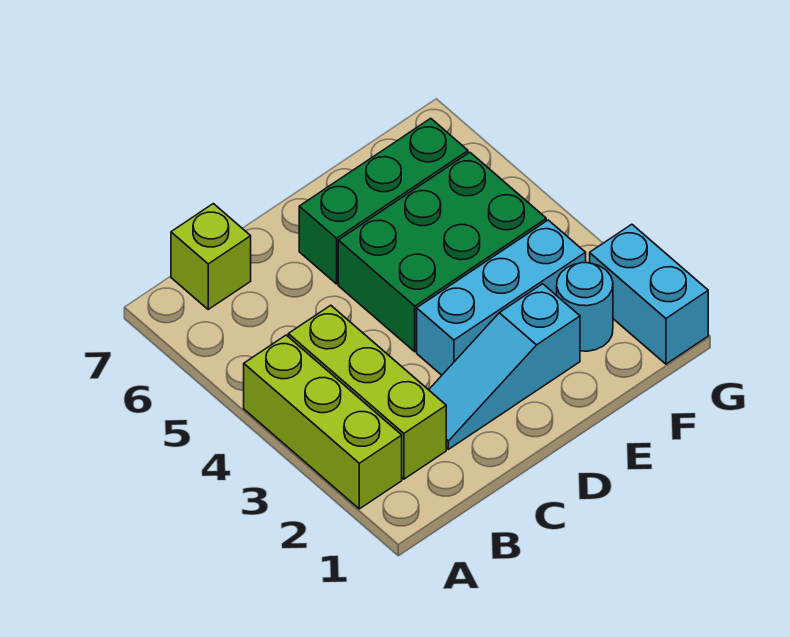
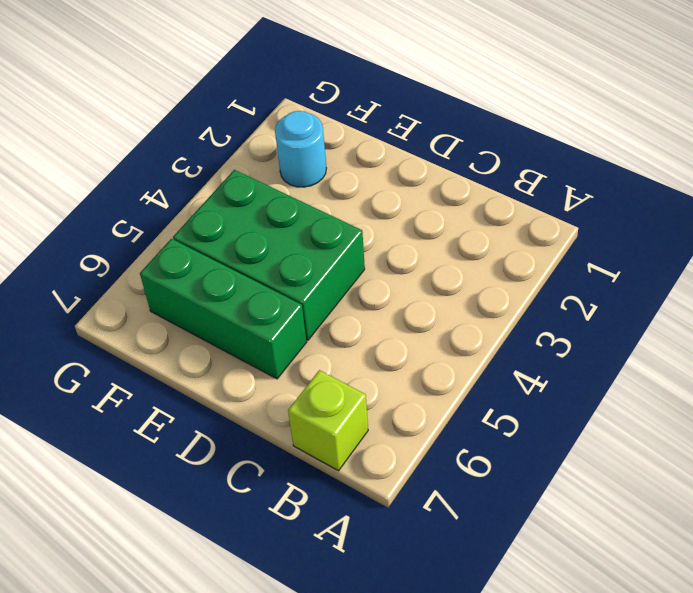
none -> lime brick A2:A4 level 1
none -> lime brick B2:B4 level 1

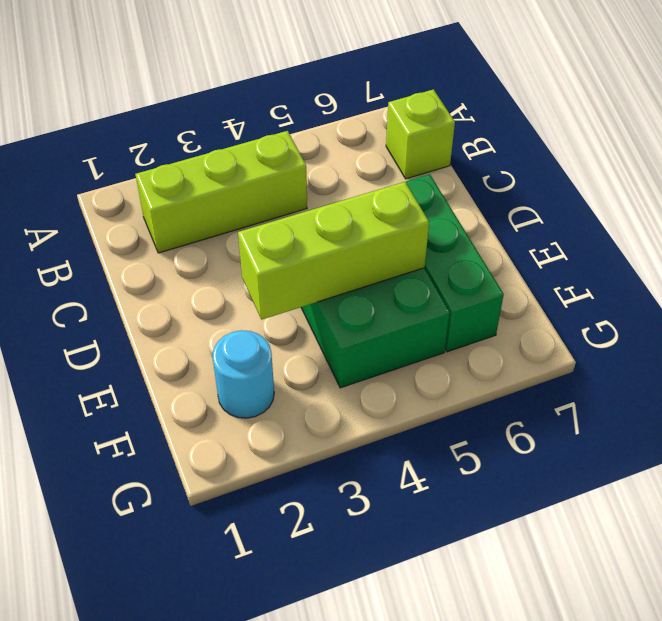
lime brick E3:E5 level 2 -> lime brick A2:A4 level 1
none -> cyan slope C2:E2 level 1 top E
none -> cyan brick D3:F3 level 1

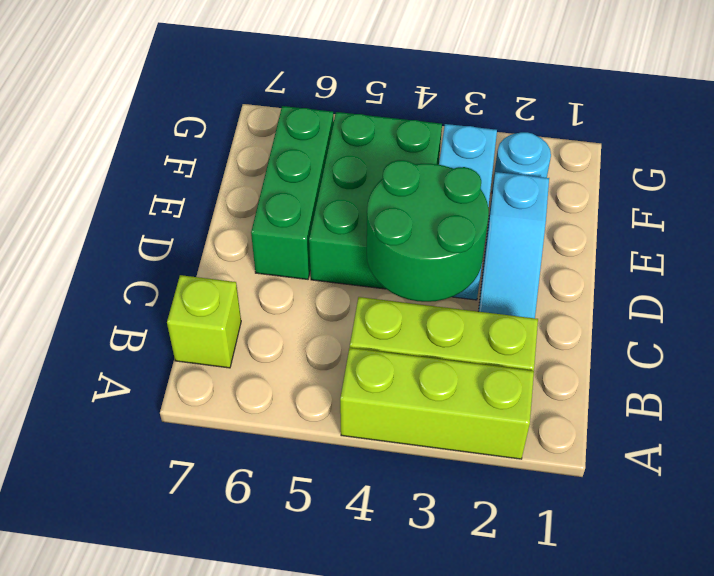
green round brick C3:D4 level 2 -> none
none -> cyan brick G1:G2 level 1

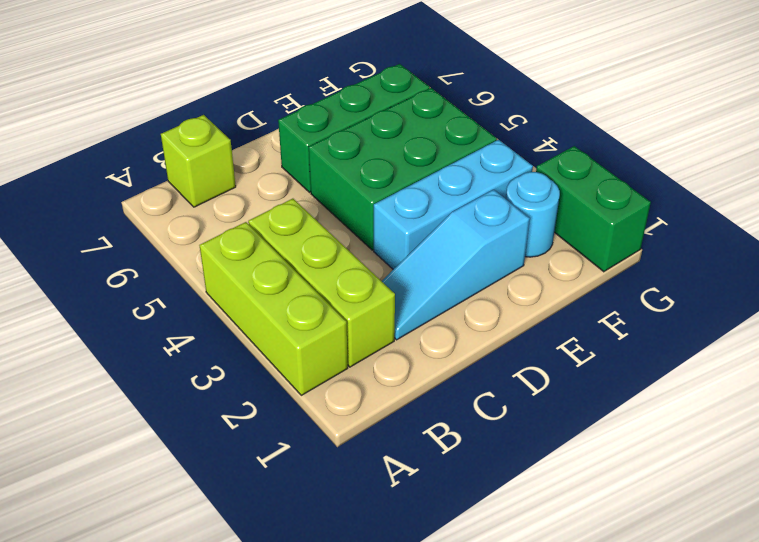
green brick G1:G2 level 1 -> cyan brick G1:G2 level 1

